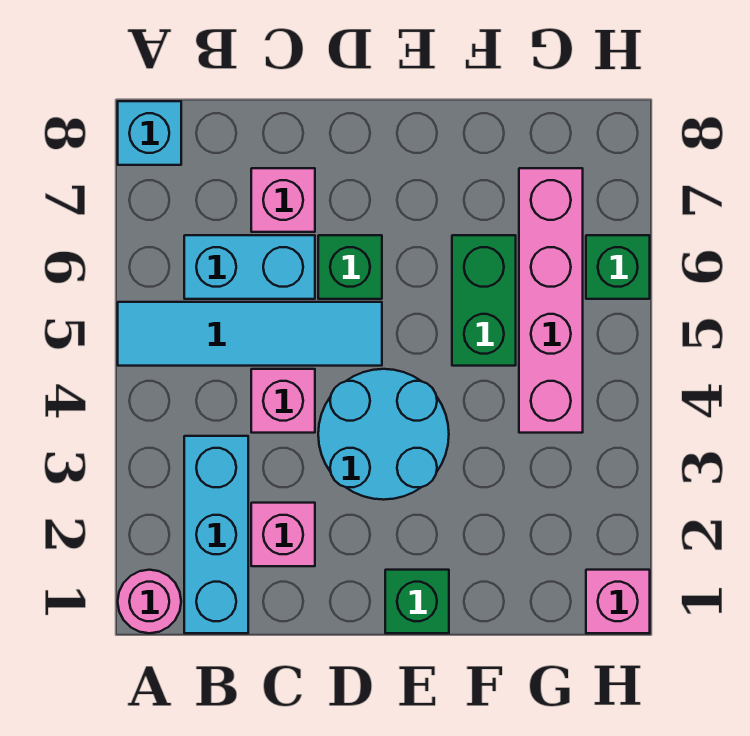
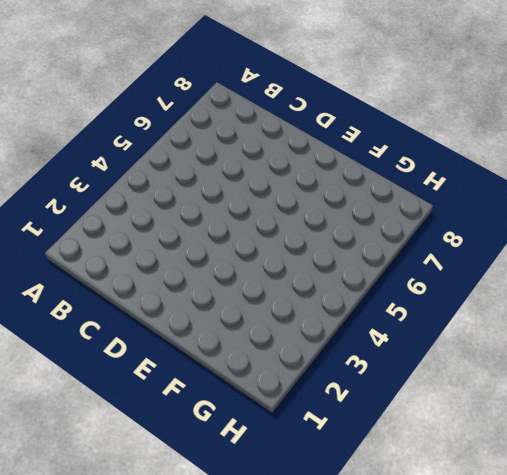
none -> pink round brick A1 level 1
none -> cyan tile A5:D5 level 1
none -> cyan brick A8 level 1

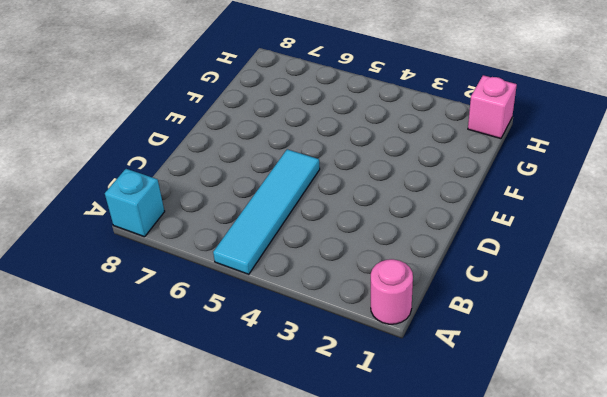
none -> cyan brick B1:B3 level 1
none -> cyan brick B6:C6 level 1
none -> pink brick C2 level 1

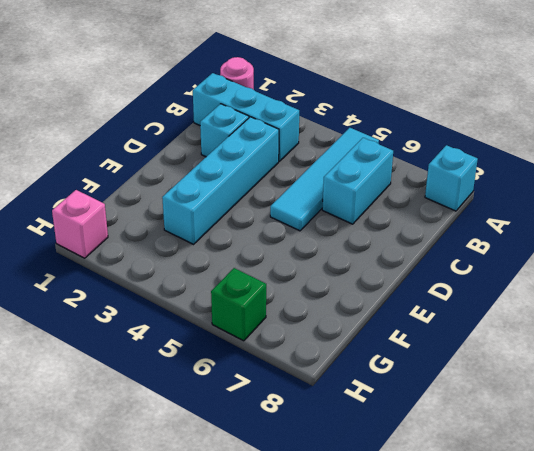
cyan brick C2 level 1 -> pink brick C2 level 1
cyan brick C3:F3 level 1 -> cyan round brick D3:E4 level 1
none -> pink brick C4 level 1
none -> pink brick C7 level 1
none -> green brick D6 level 1

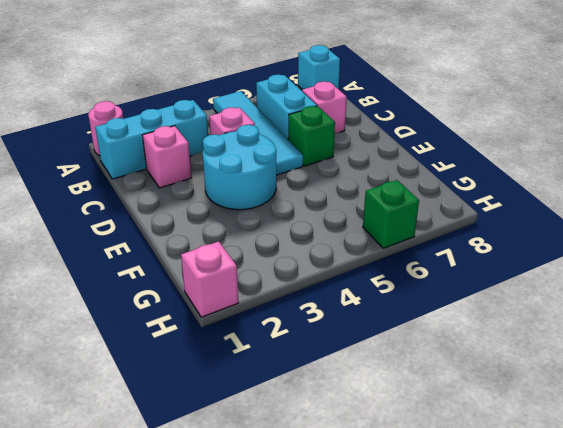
none -> green brick E1 level 1
none -> green brick F5:F6 level 1
none -> pink brick G4:G7 level 1

